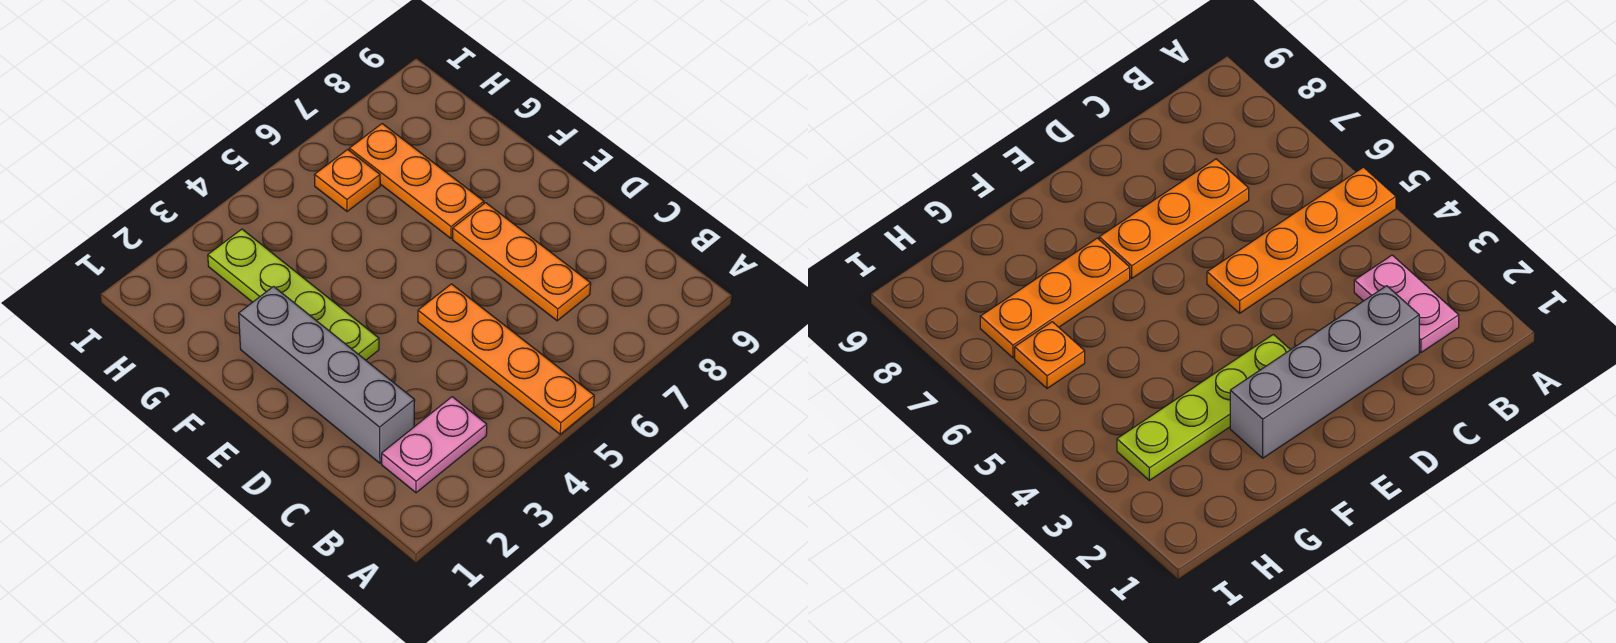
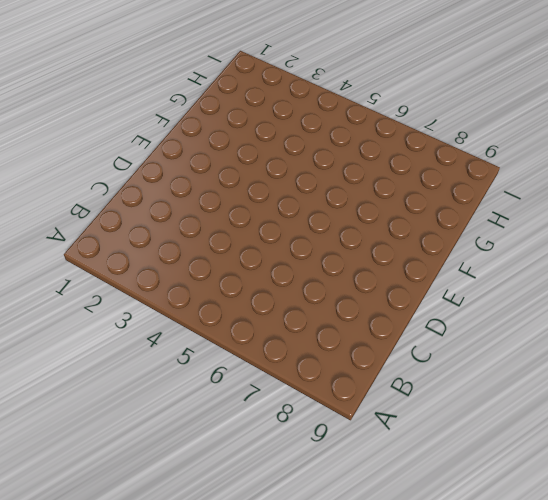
none -> orange plate A5:D5 level 1
none -> pink plate B2:B3 level 1

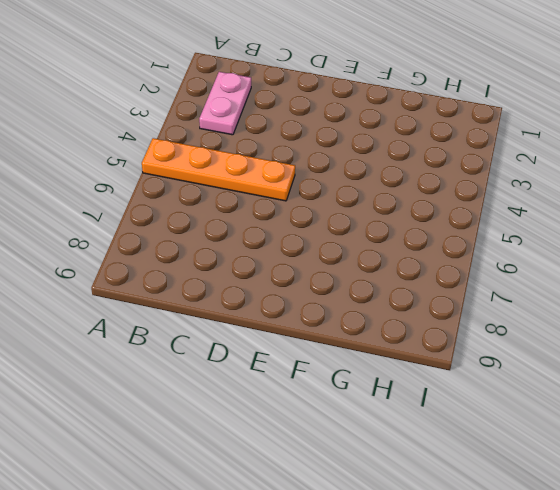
none -> grey brick C2:F2 level 1
none -> orange plate C7:E7 level 1

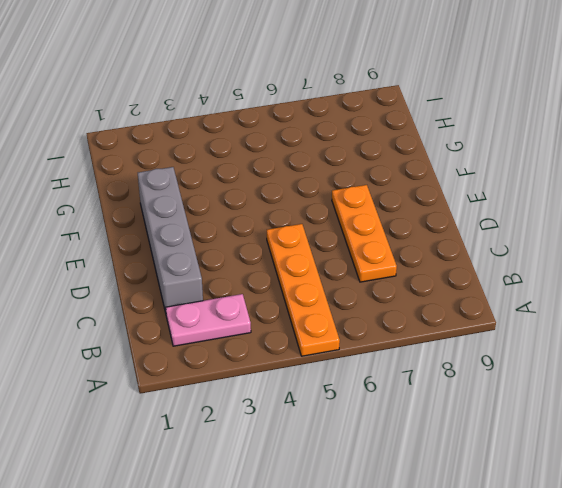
none -> lime plate E3:H3 level 1
none -> orange plate F7:H7 level 1

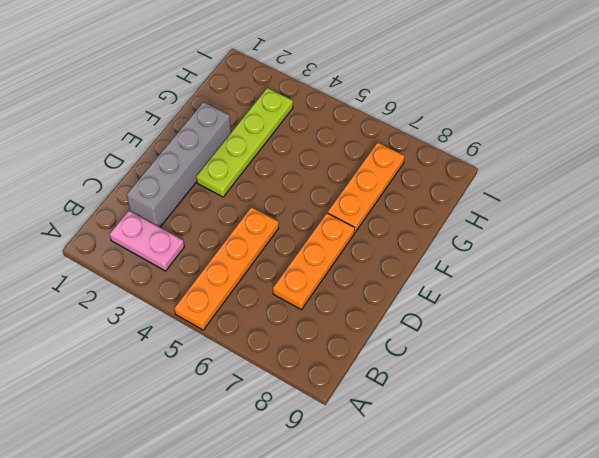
none -> orange plate H6 level 1

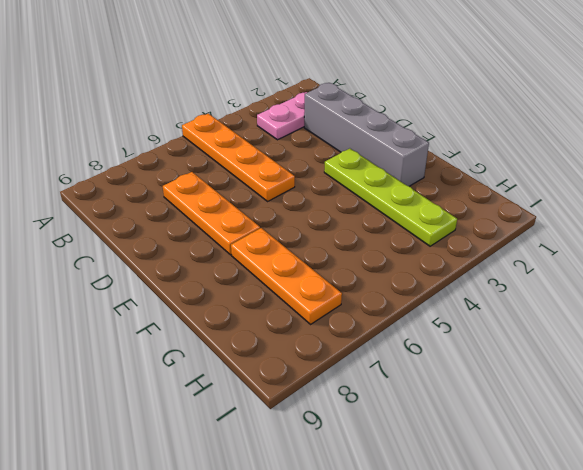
none -> orange plate H6 level 1

